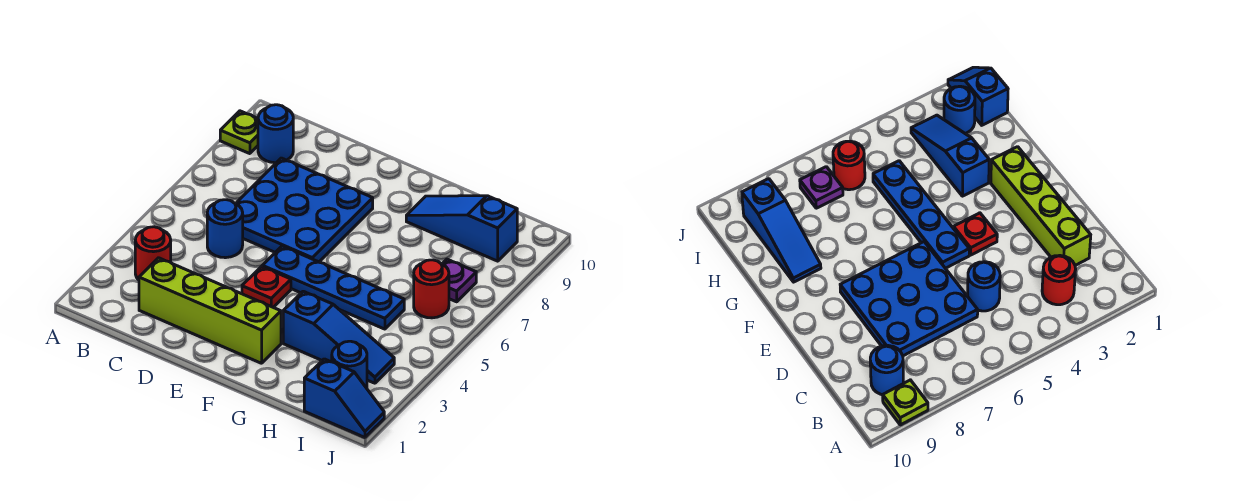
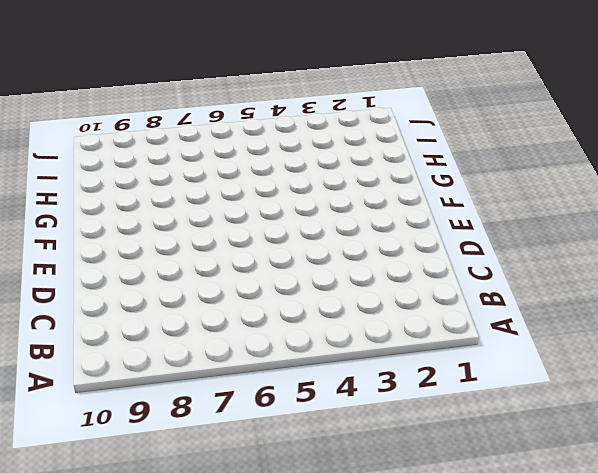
none -> lime plate A9 level 1
none -> red round brick B3 level 1
none -> blue round brick B9 level 1

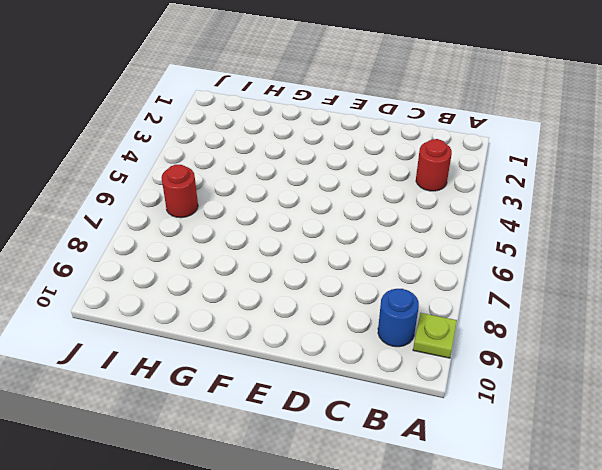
none -> lime brick C2:F2 level 1
none -> blue round brick C5 level 1
none -> blue plate C6:E8 level 1

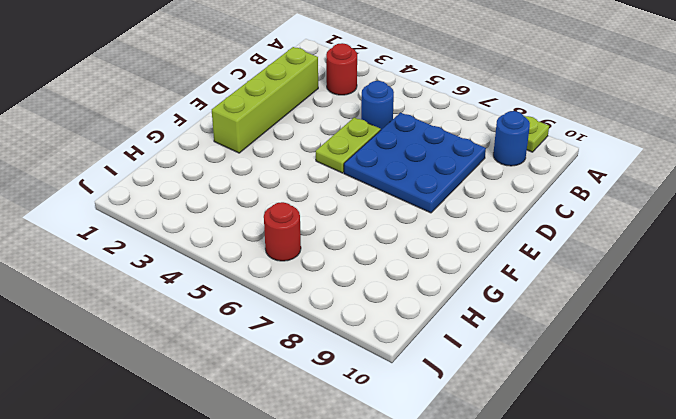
lime plate D5:E5 level 1 -> blue plate E5:H5 level 1
none -> red plate E4 level 1
none -> blue slope G3:I3 level 1 top G
none -> blue slope G9:I9 level 1 top I

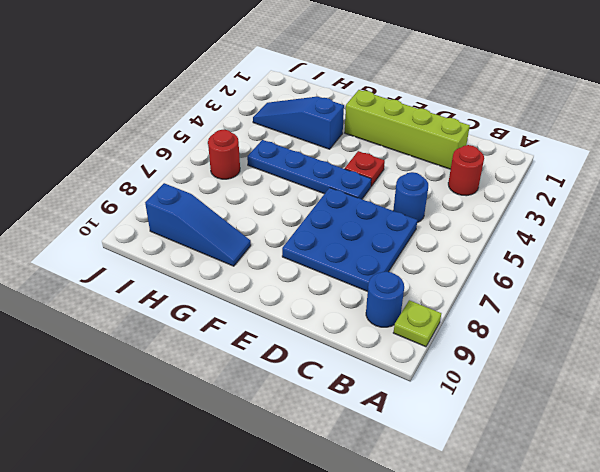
none -> blue slope I1:J1 level 1 top I
none -> blue round brick I2 level 1
none -> purple plate I7 level 1

